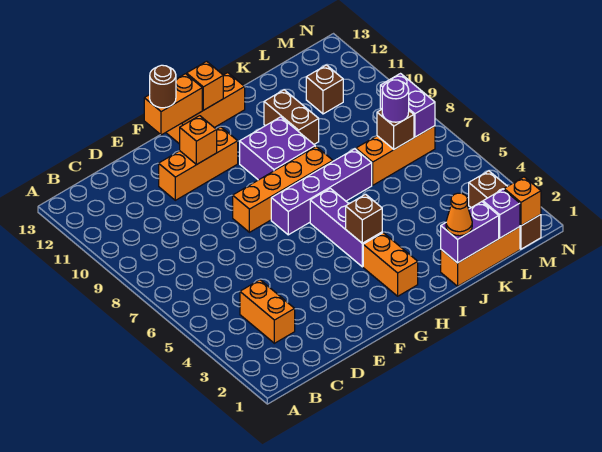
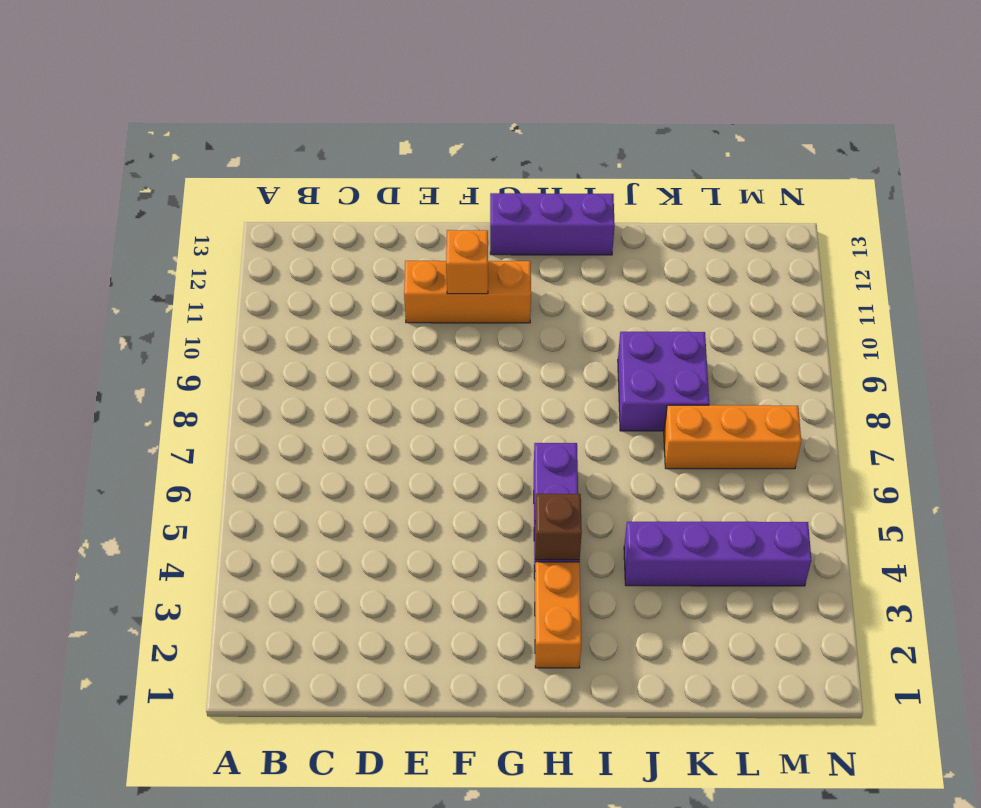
purple brick G13:I13 level 1 -> orange brick G13:I13 level 1
purple brick J4:M4 level 1 -> purple brick G7:J7 level 1
purple brick J8:K9 level 1 -> purple brick H9:I10 level 1
none -> orange brick C3:C4 level 1
none -> orange brick F8:I8 level 1
none -> orange brick J1:L1 level 1

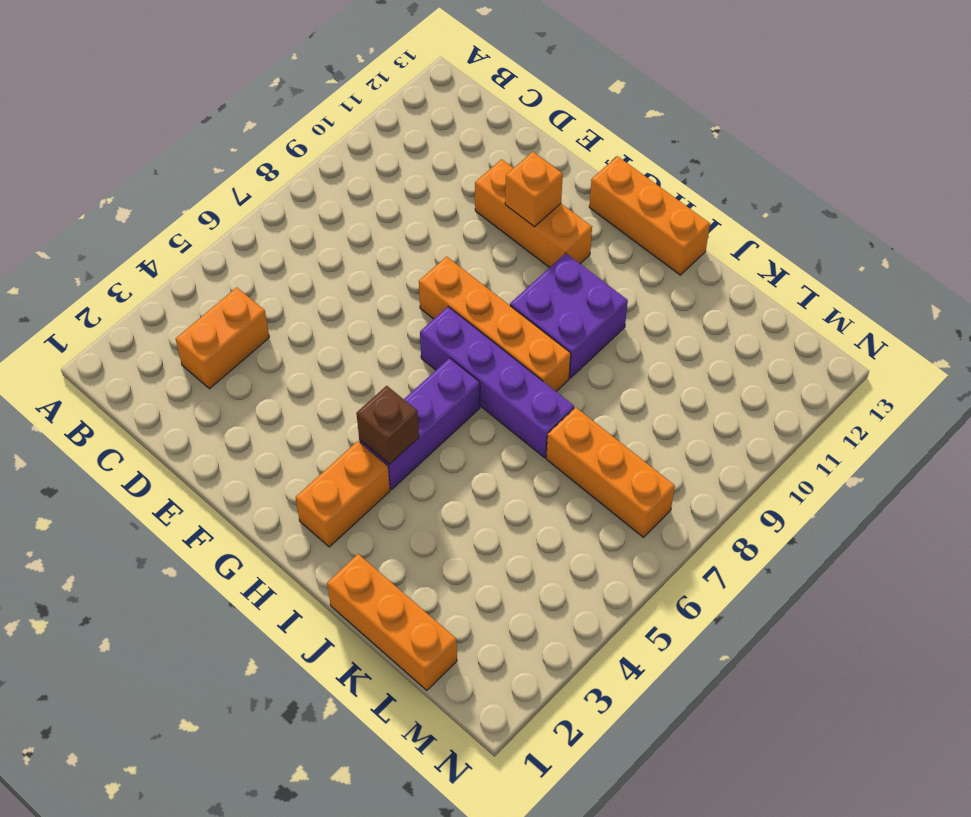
none -> brown brick J10:J11 level 1
none -> brown brick L11 level 1
none -> brown brick M1:M3 level 1

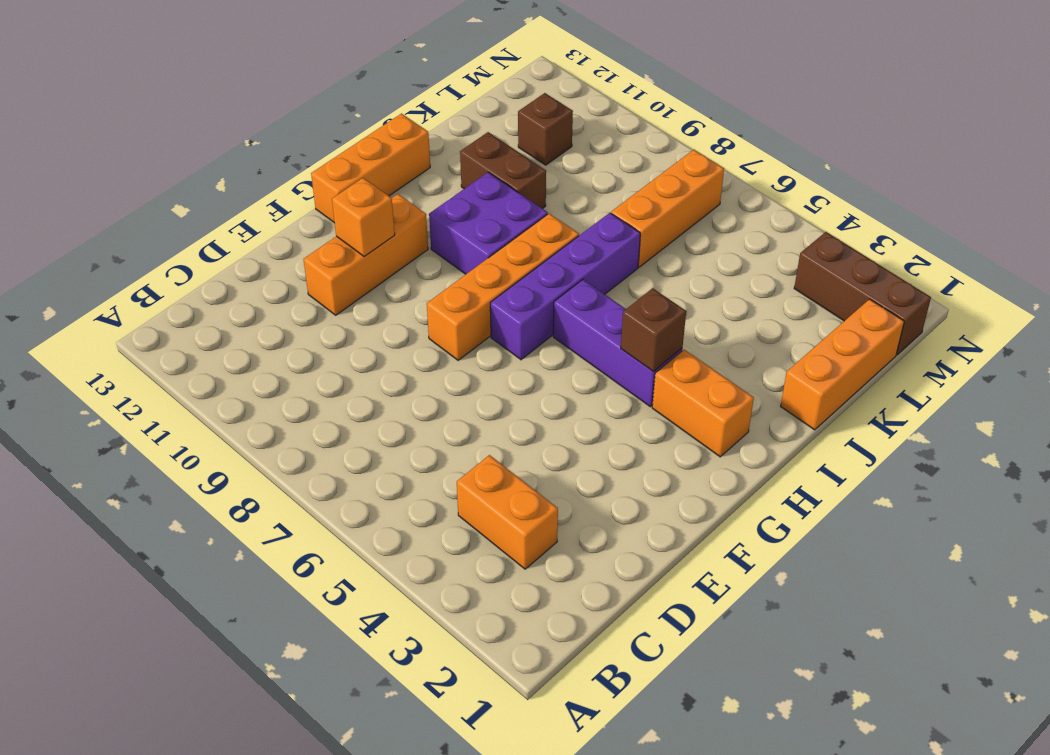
none -> orange brick F13:G13 level 2
none -> orange brick H13 level 2
none -> purple brick J1:K1 level 2

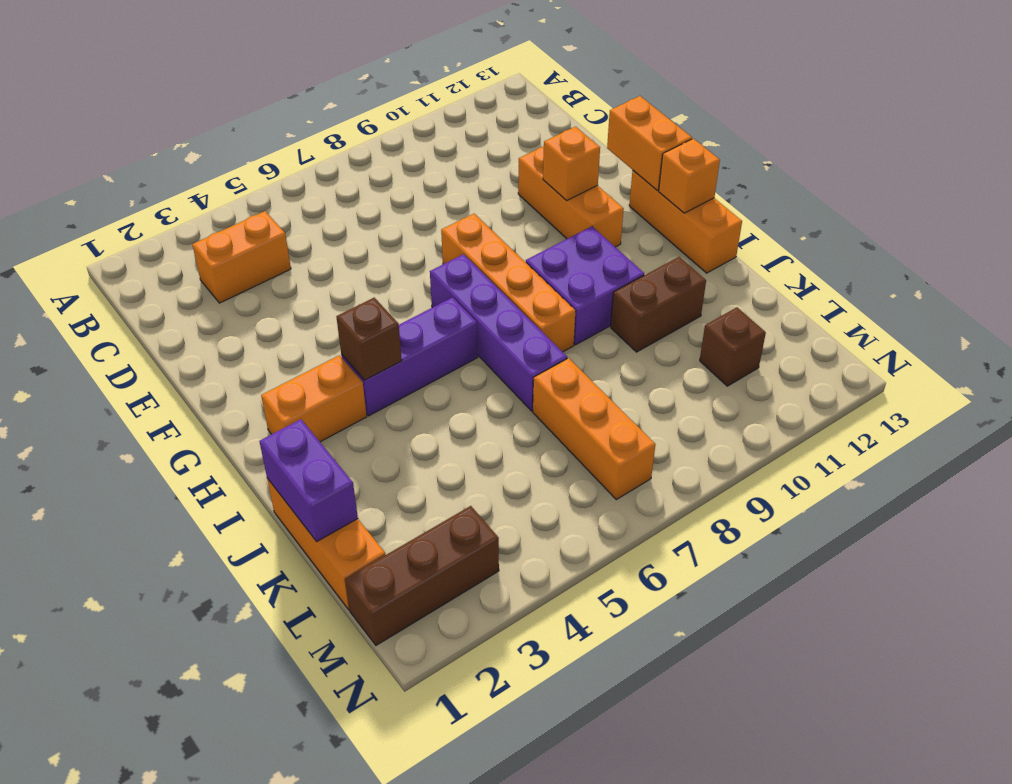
none -> purple brick L1 level 2
none -> brown brick L7 level 2
none -> orange brick M1 level 2

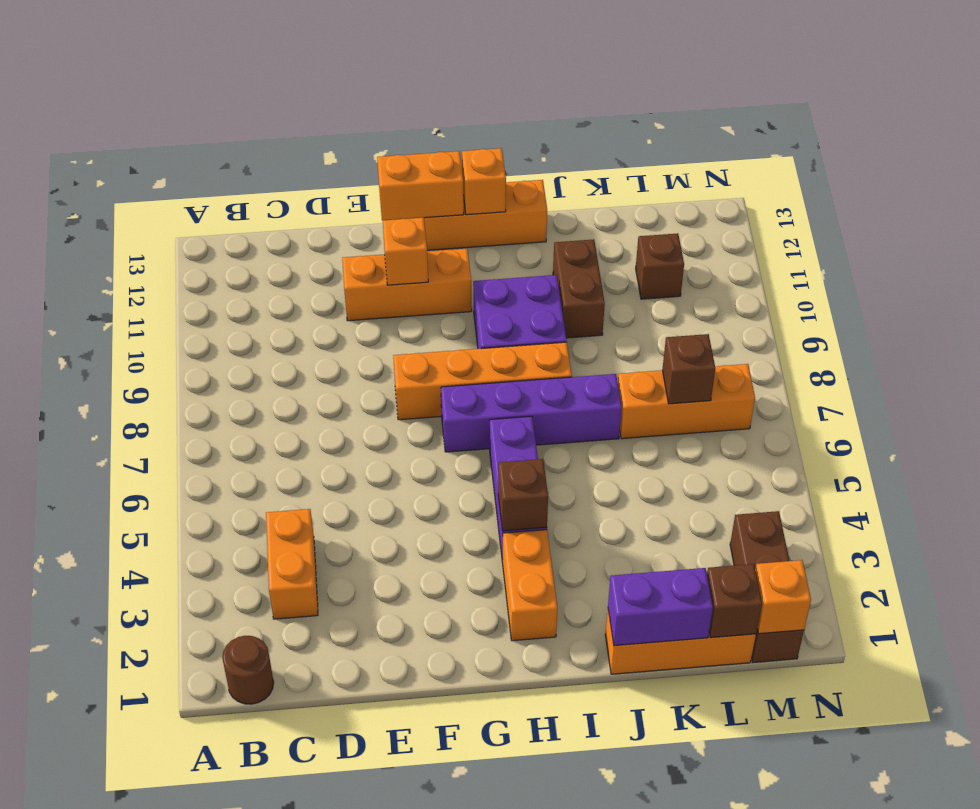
brown round brick B1 level 1 -> brown round brick F13 level 3
brown brick L1 level 2 -> purple brick L1 level 2
none -> purple brick M7:M8 level 2
none -> orange cone J1 level 3
none -> purple round brick L7 level 3

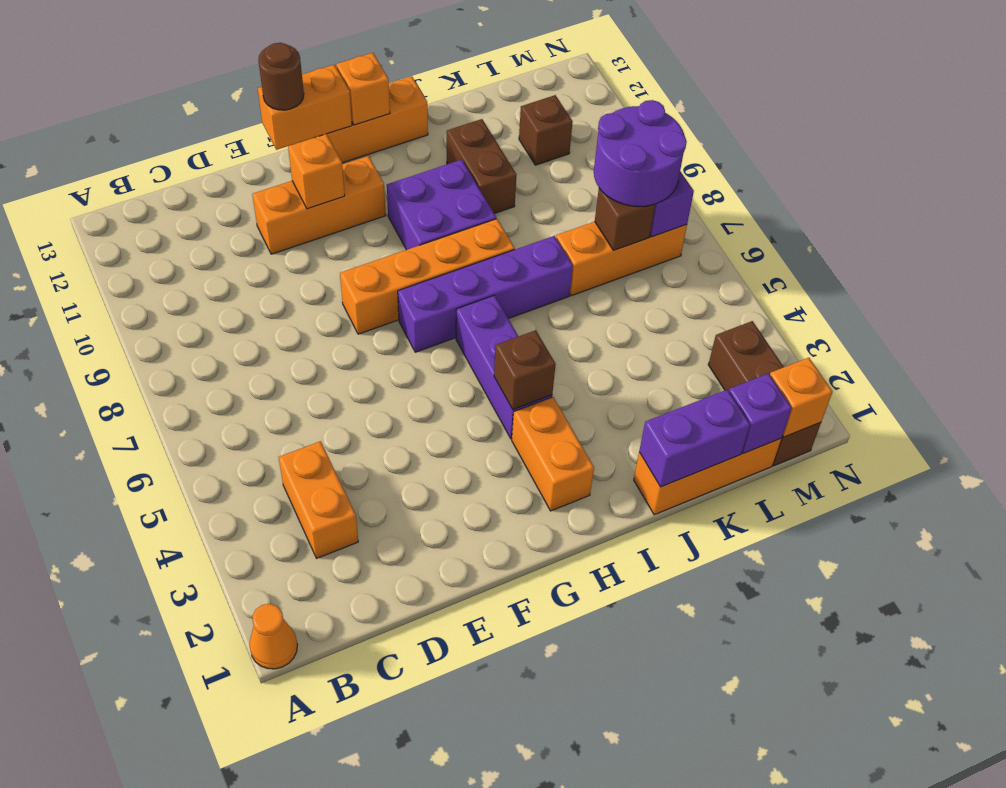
orange cone A1 level 1 -> orange cone J1 level 3
purple round brick L7:M8 level 3 -> purple round brick L7 level 3

